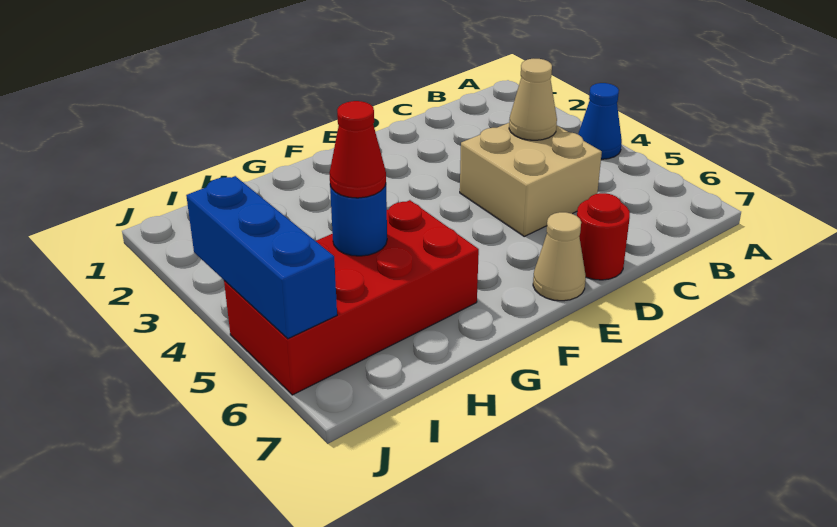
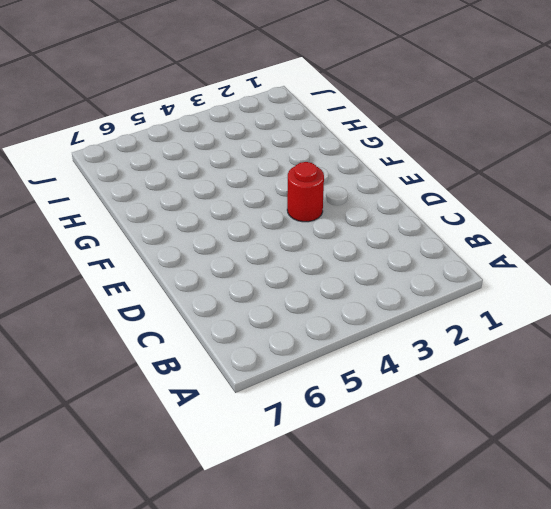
red round brick E3 level 1 -> red round brick D7 level 1
none -> blue cone A4 level 1
none -> tan brick C4:D5 level 1

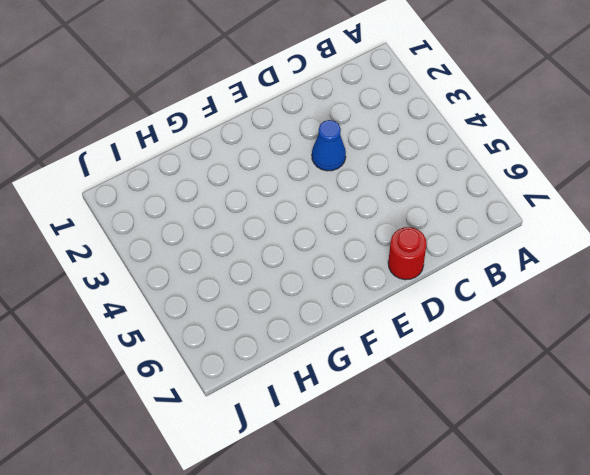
blue cone D3 level 1 -> blue cone A4 level 1
none -> tan brick C4:D5 level 1
none -> tan cone E7 level 1

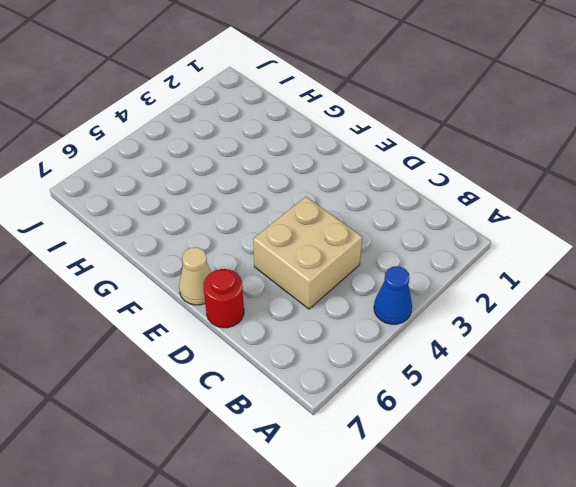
none -> red brick G5:J6 level 1
none -> tan cone C4 level 2

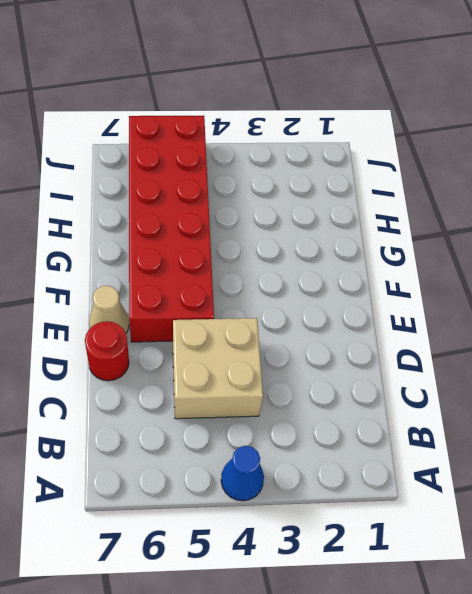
red brick E5:J6 level 1 -> red brick G5:J6 level 1
none -> tan cone C4 level 2
none -> blue round brick H5 level 2

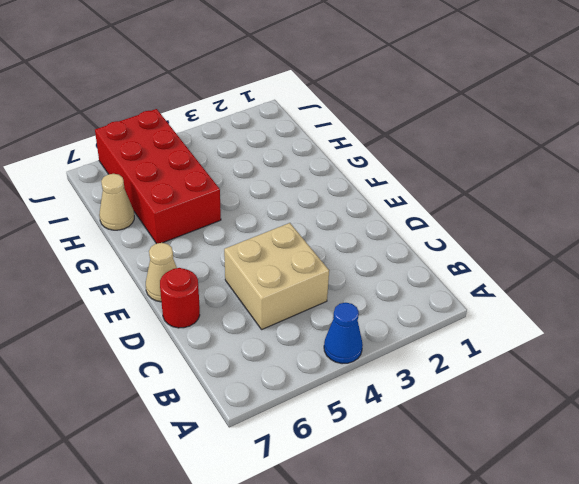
tan cone H7 level 1 -> tan cone C4 level 2
none -> blue round brick H5 level 2
none -> blue brick J4:J6 level 2

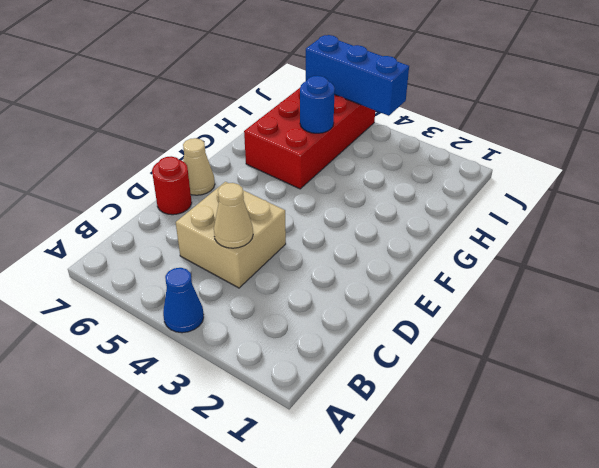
none -> red cone H5 level 3

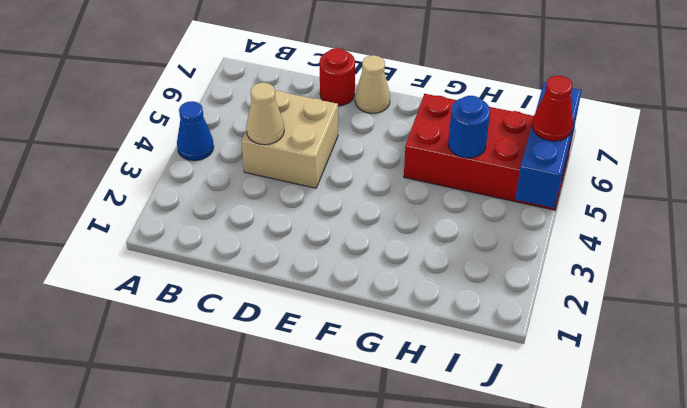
red cone J5 level 3 -> red cone H5 level 3

